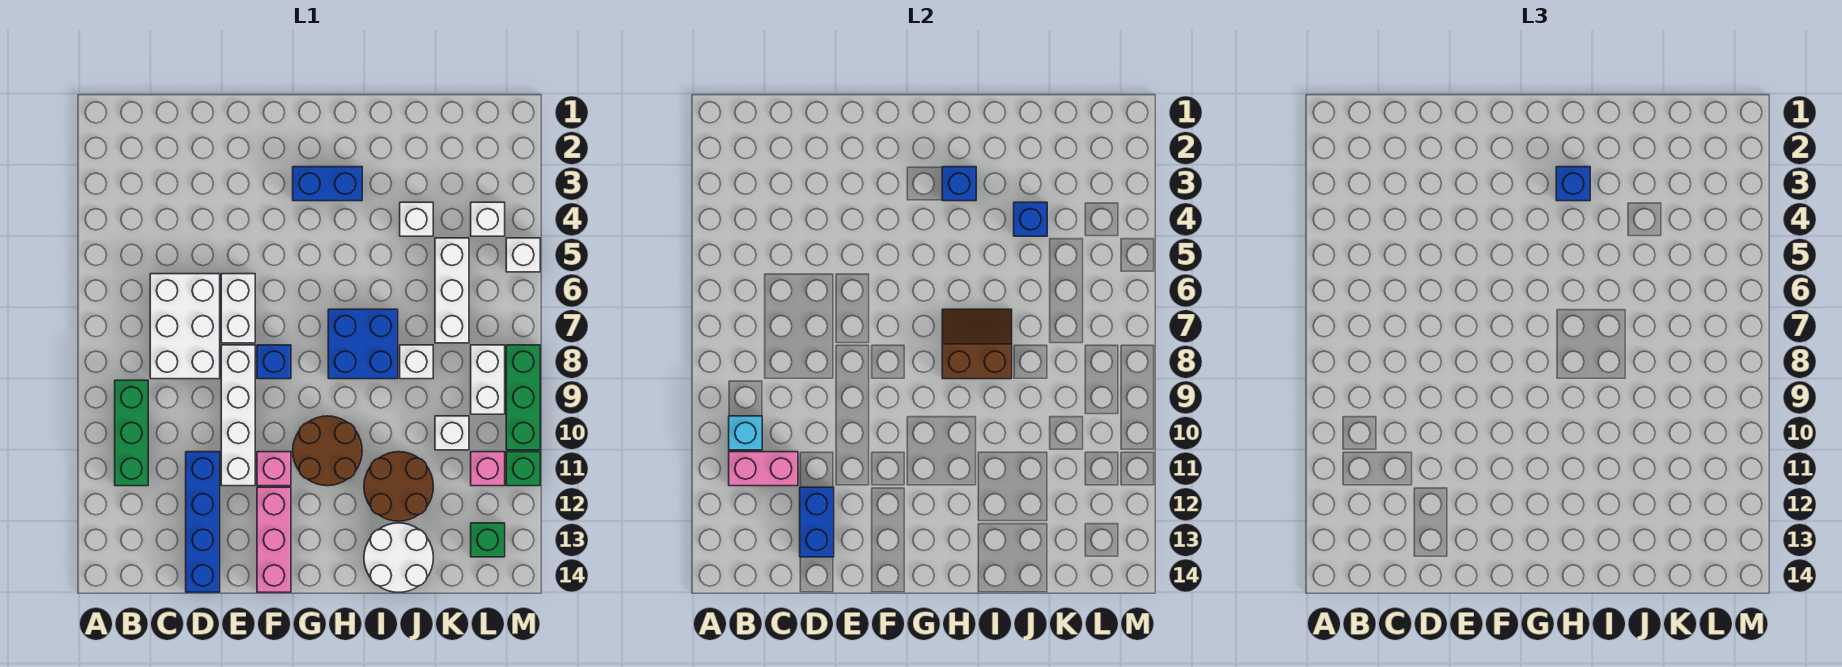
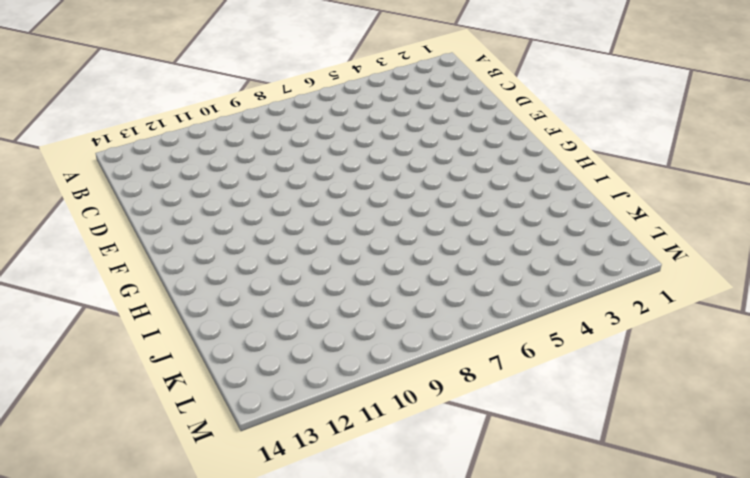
none -> green brick B9:B11 level 1
none -> white brick C6:D8 level 1
none -> blue brick D11:D14 level 1
none -> white brick E6:E7 level 1

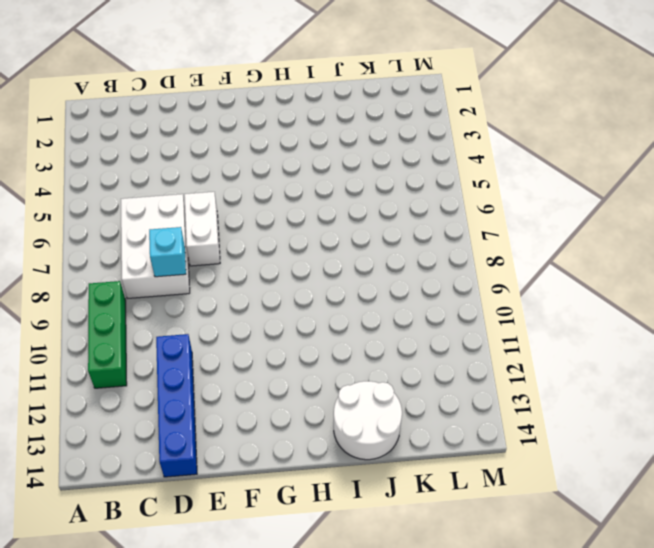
cyan brick D8 level 2 -> cyan brick B10 level 2
none -> white brick E8:E11 level 1
none -> blue brick F8 level 1
none -> pink brick F11 level 1
none -> pink brick F12:F14 level 1

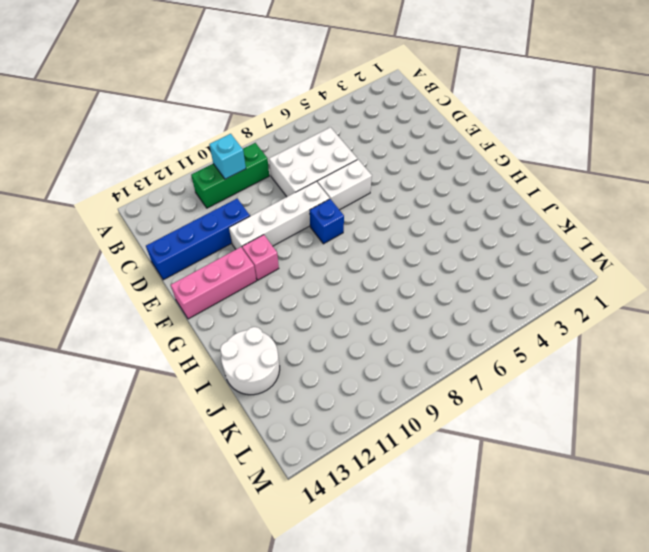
none -> blue brick G3:H3 level 1
none -> brown round brick G10:H11 level 1
none -> blue brick H7:I8 level 1
none -> brown round brick I11:J12 level 1

